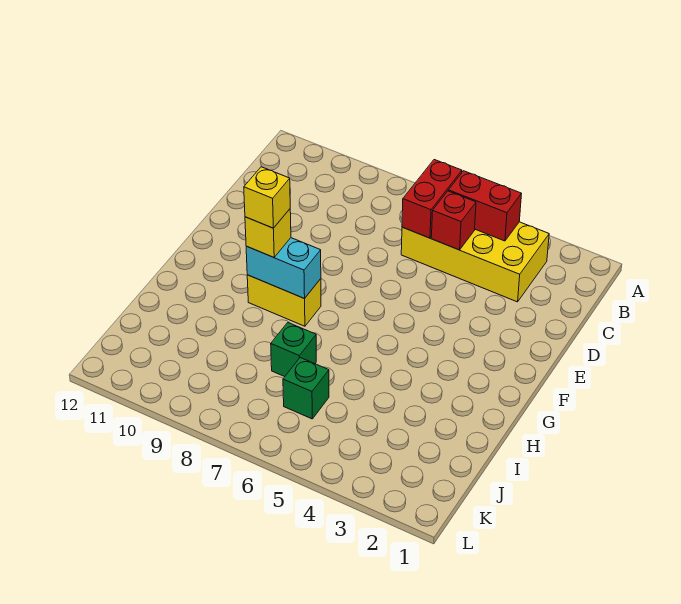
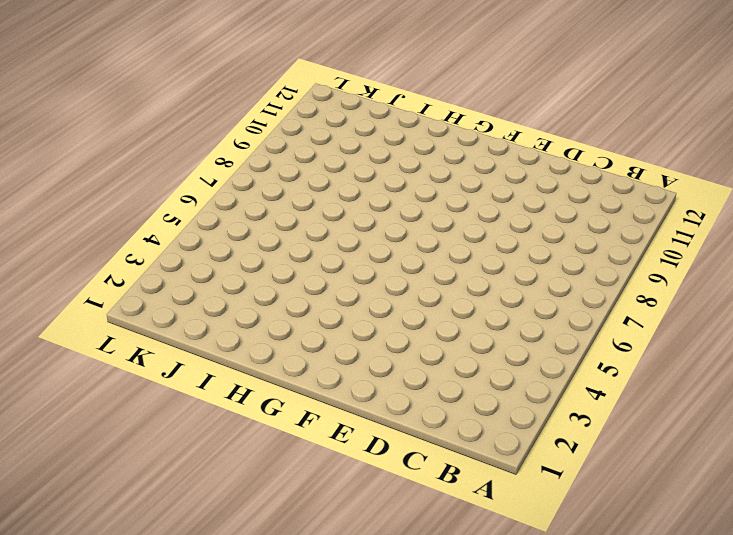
none -> yellow brick B3:C6 level 1
none -> yellow brick G8:G9 level 1

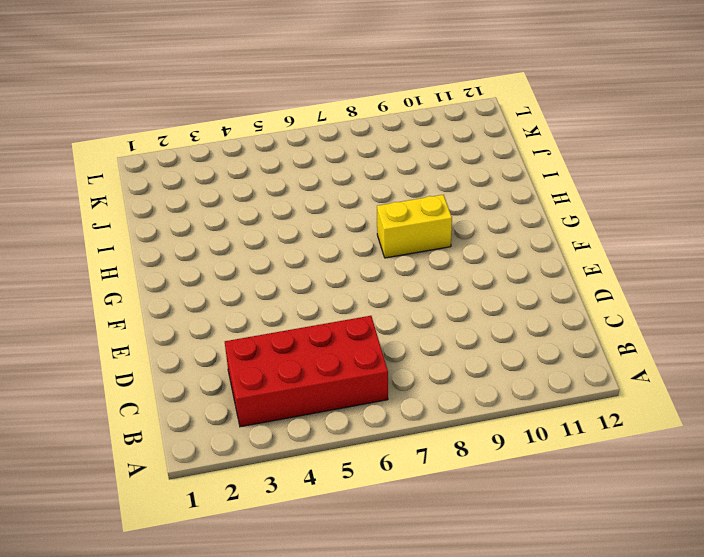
red brick B3:C6 level 1 -> yellow brick B3:C6 level 1
none -> green brick I7 level 1
none -> green brick J6 level 1

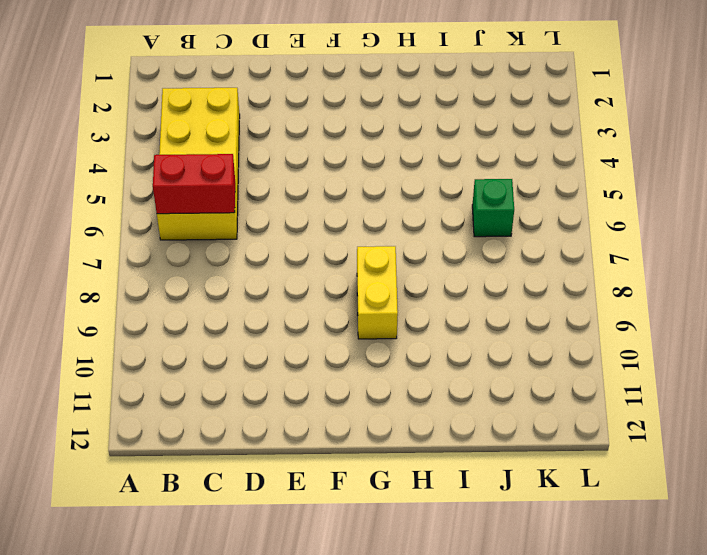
none -> green brick I7 level 1
none -> red brick B4:B5 level 2

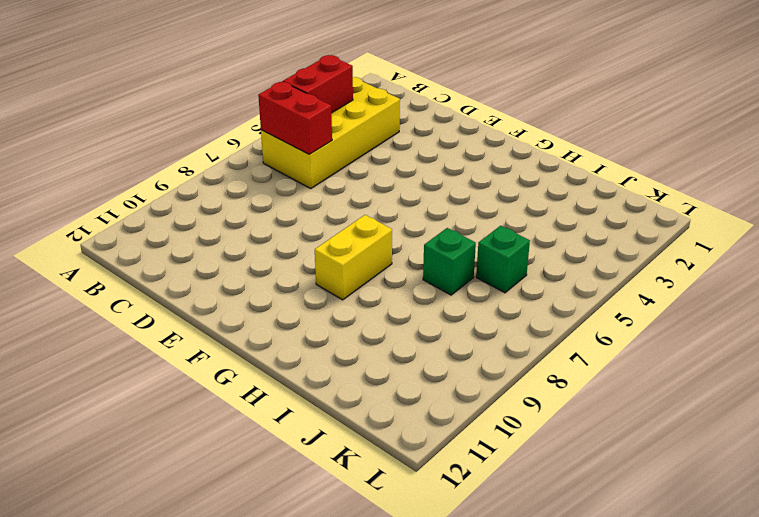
none -> red brick C5 level 2
none -> cyan brick G8:G9 level 2

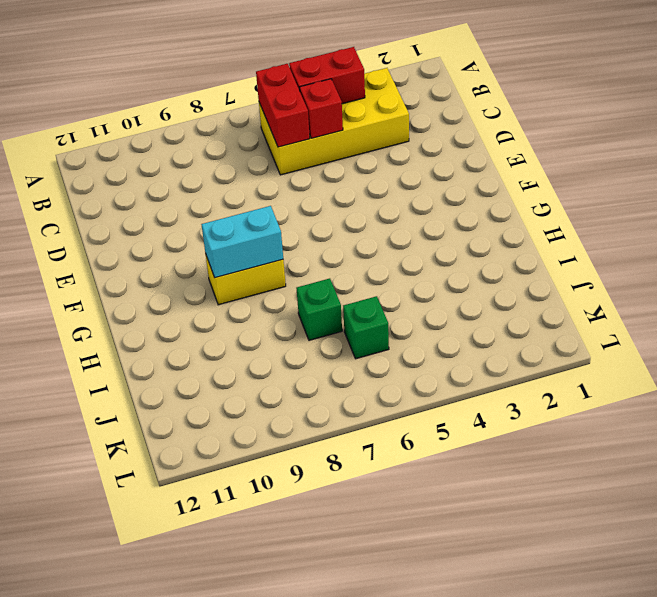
none -> yellow brick G9 level 3
none -> yellow brick G9 level 4

